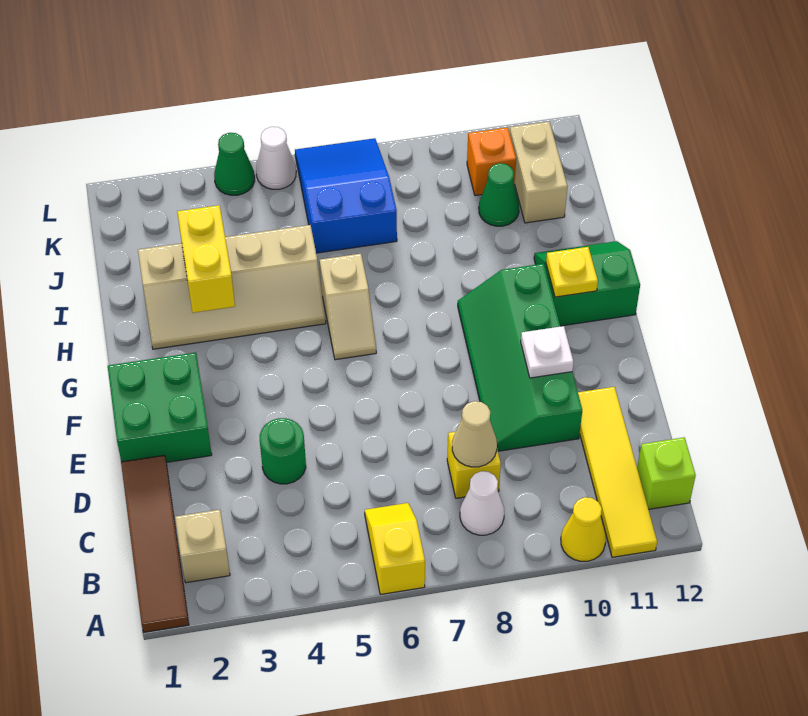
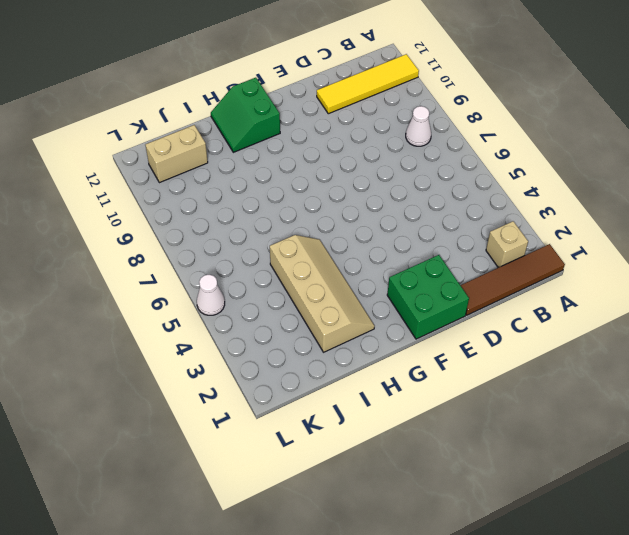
none -> yellow slope A6:B6 level 1 top A
none -> yellow cone A10 level 1
none -> lime brick B12 level 1

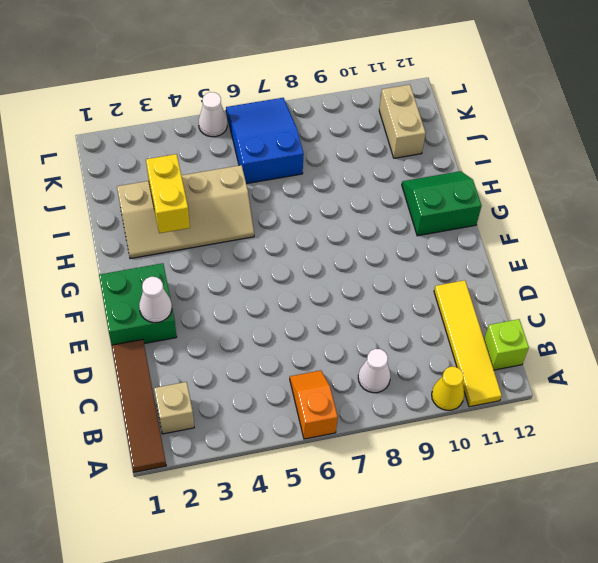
orange slope A6:B6 level 1 top A -> yellow slope A6:B6 level 1 top A
white cone E2 level 2 -> none
none -> yellow brick C8 level 1
none -> green round brick D4 level 1
none -> green slope D9:G10 level 1 top 10

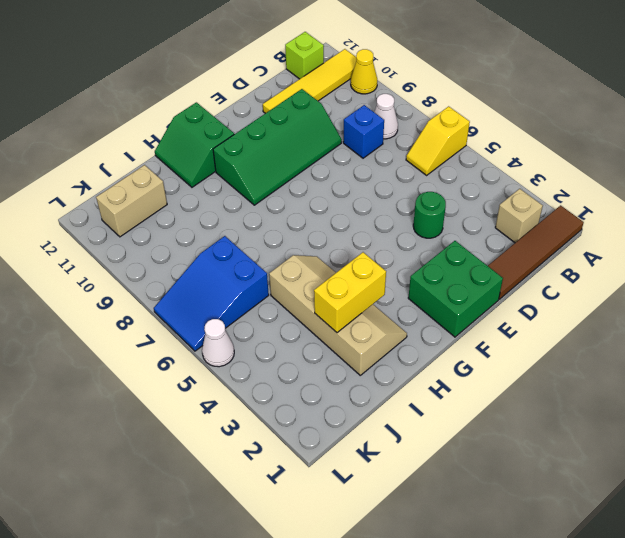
blue brick C8 level 1 -> yellow brick C8 level 1
none -> tan slope G6:H6 level 1 top H
none -> green cone J10 level 1
none -> orange brick K10 level 1

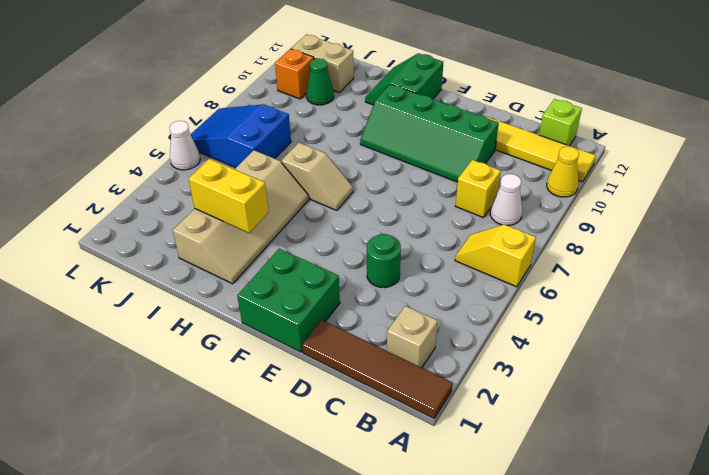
none -> green cone L4 level 1
none -> tan cone C8 level 2
none -> white plate E10 level 2

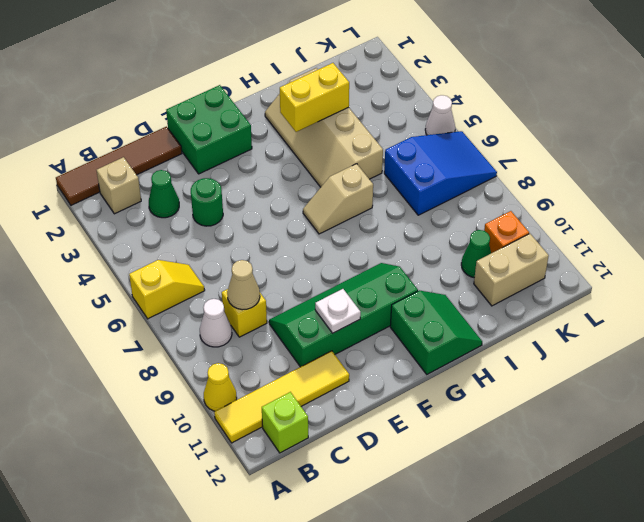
green cone C3 level 1 -> green cone L4 level 1
none -> yellow plate G11 level 2

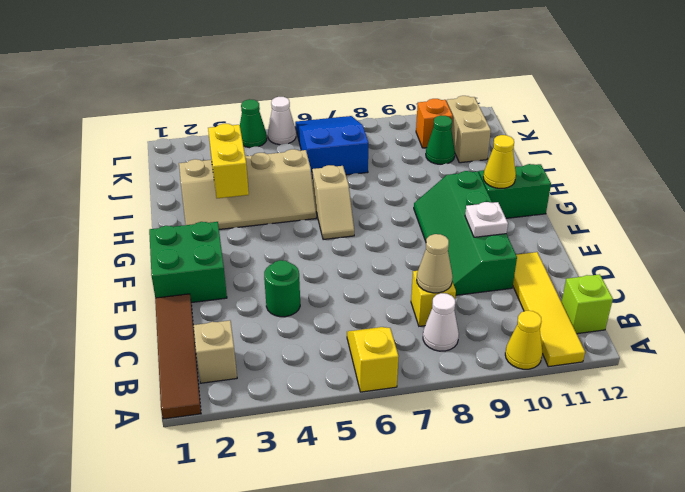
yellow cone G11 level 2 -> yellow plate G11 level 2

